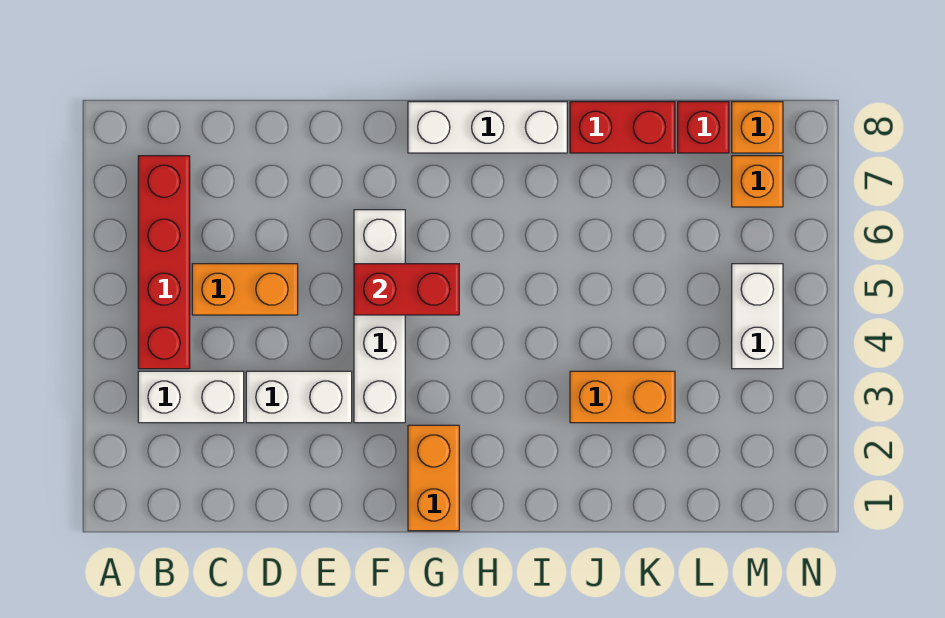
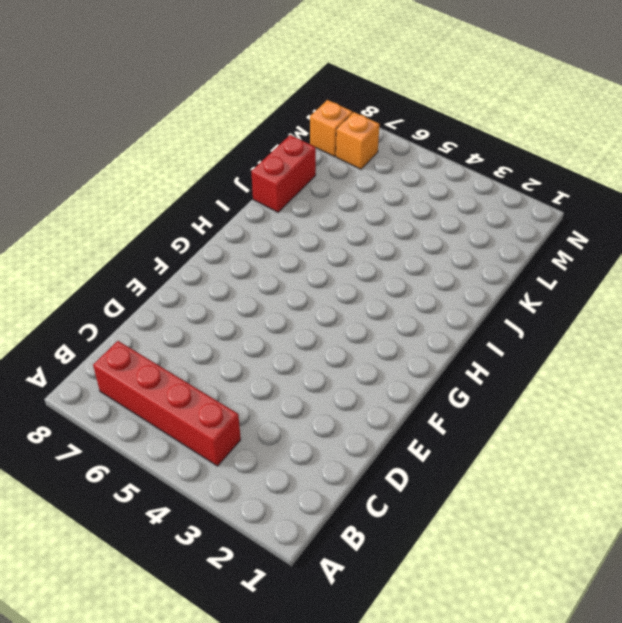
none -> white brick B3:C3 level 1
none -> orange brick C5:D5 level 1
none -> white brick D3:E3 level 1

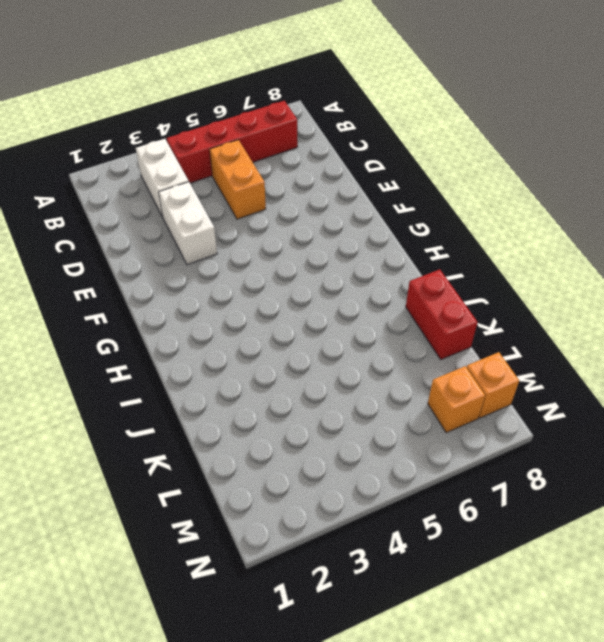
none -> white brick F3:F6 level 1
none -> orange brick G1:G2 level 1
none -> white brick G8:I8 level 1

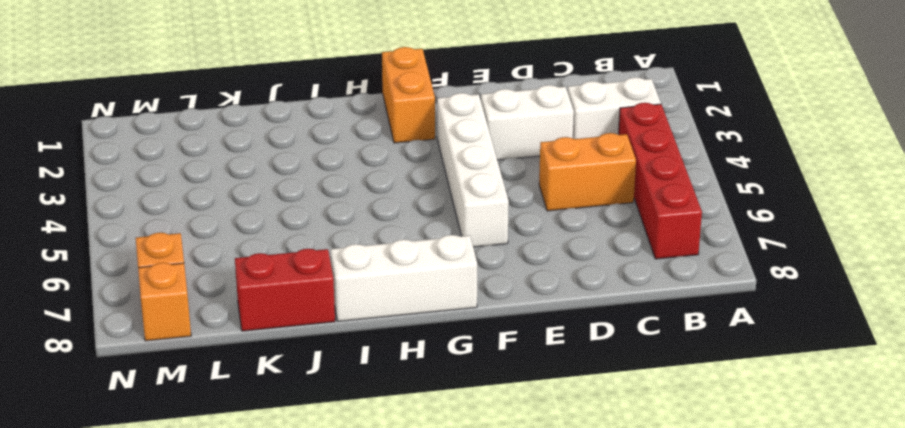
none -> orange brick J3:K3 level 1
none -> red brick L8 level 1
none -> white brick M4:M5 level 1

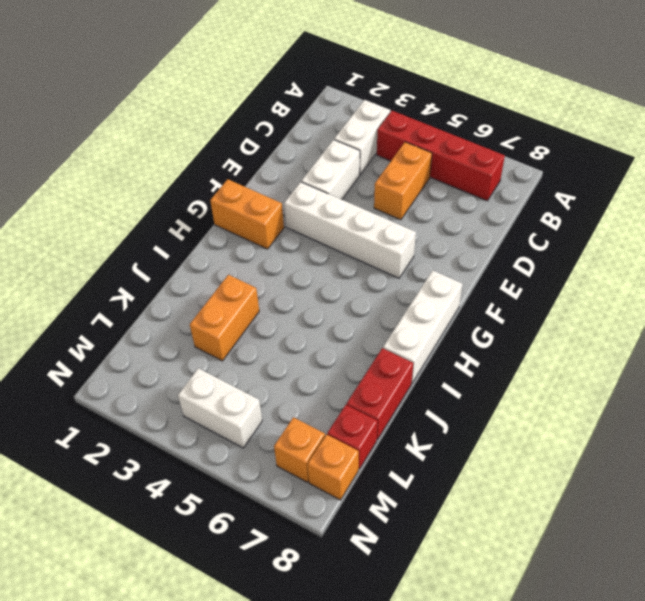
none -> red brick F5:G5 level 2

